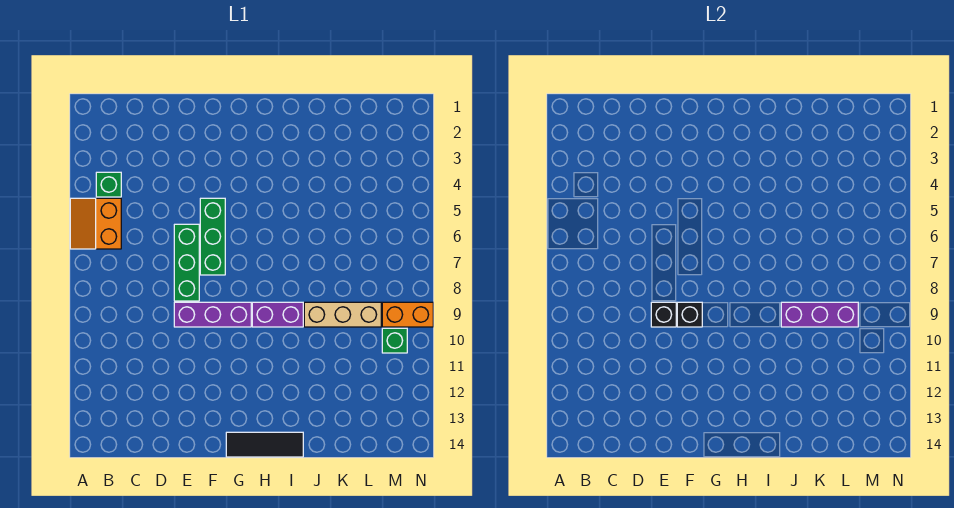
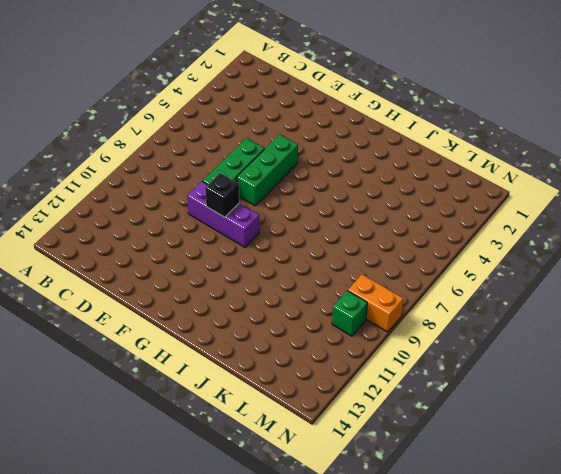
none -> orange slope A5:B6 level 1 top B
none -> green brick B4 level 1
none -> black tile G14:I14 level 1

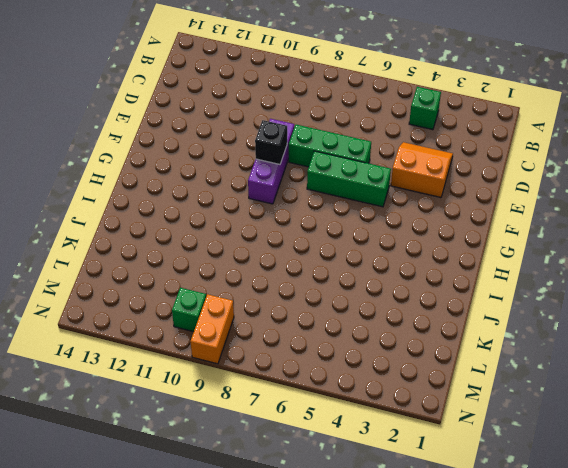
orange slope D3:E4 level 1 top E -> orange slope A5:B6 level 1 top B
none -> black tile G14:I14 level 1
none -> purple brick H9:I9 level 1
none -> tan brick J9:L9 level 1

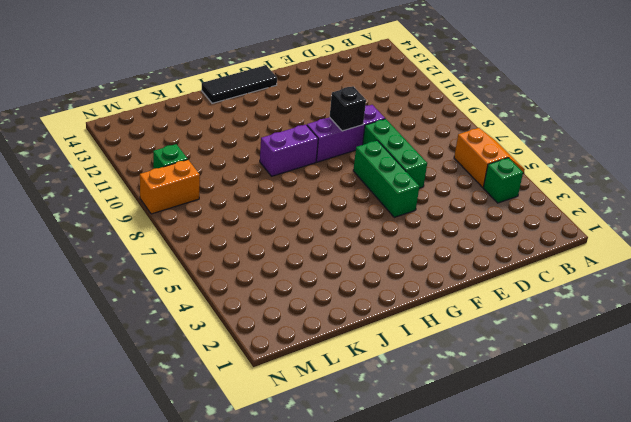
none -> tan brick J9:L9 level 1
none -> black brick E9 level 2
none -> purple brick J9:L9 level 2

